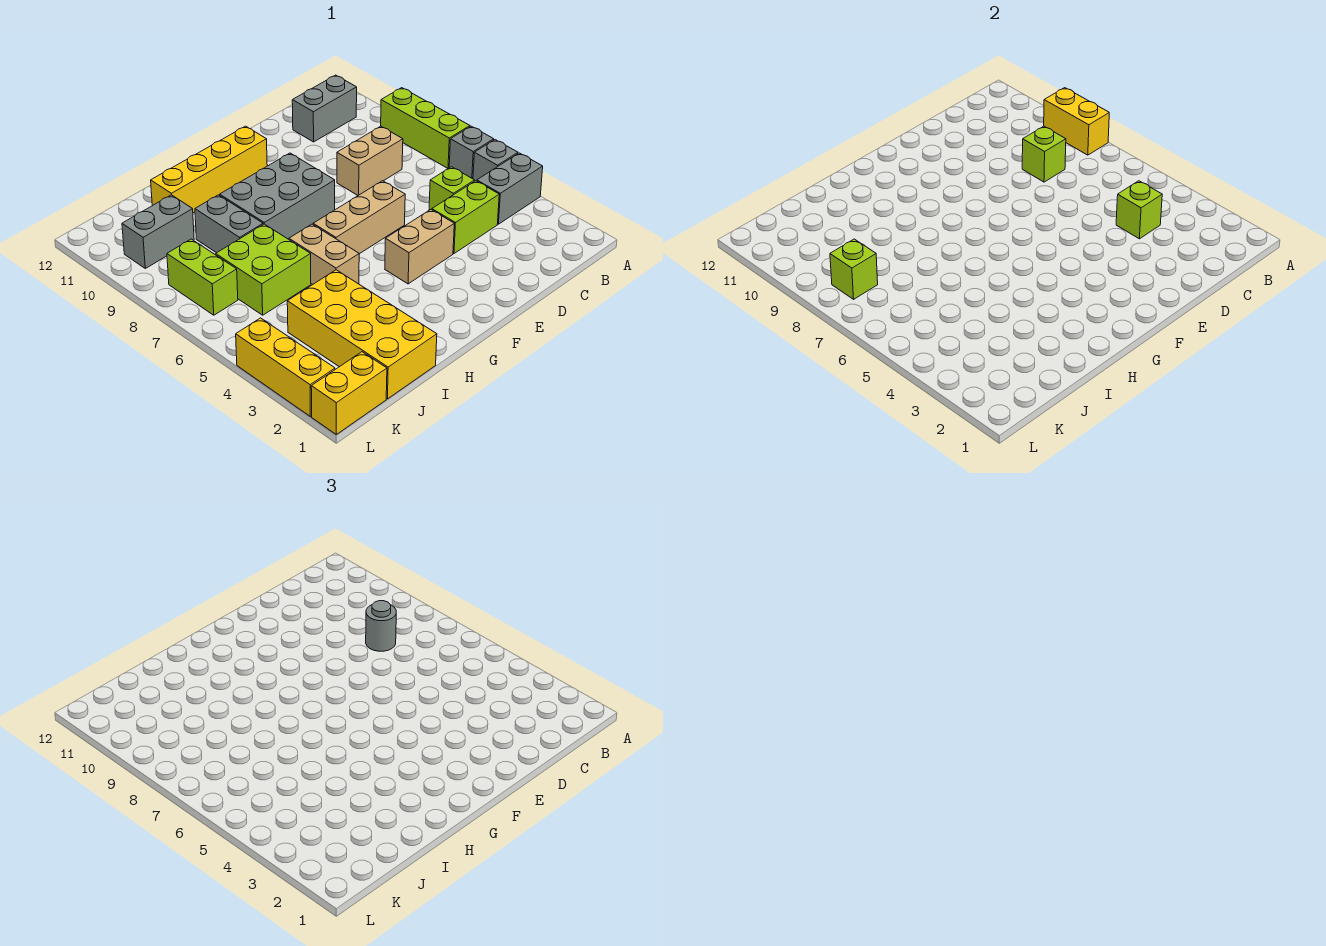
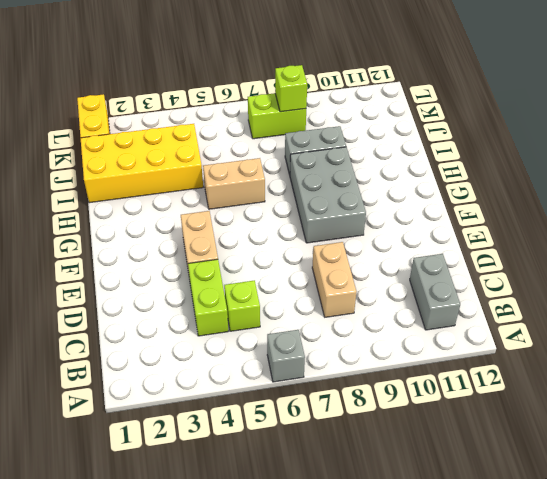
none -> grey brick A4:B4 level 1
none -> grey brick A5 level 1
none -> lime brick A7:A9 level 1

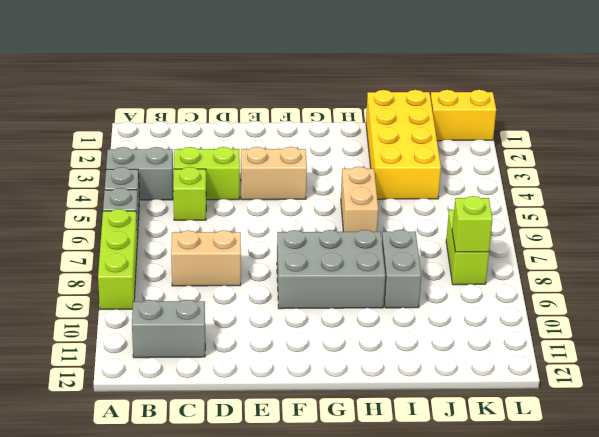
none -> tan brick E6:G6 level 1
none -> yellow brick F11:I11 level 1
none -> lime brick I6:J7 level 1

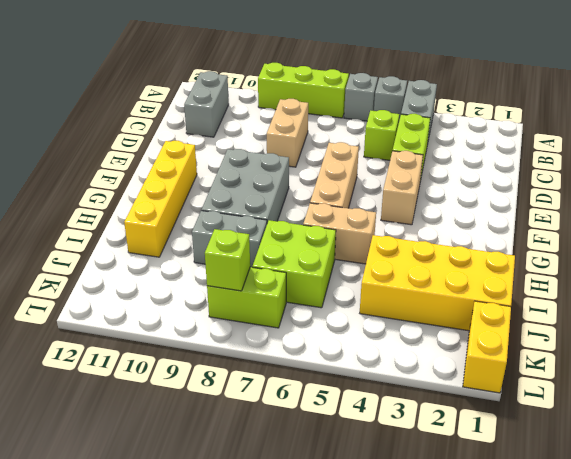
none -> grey brick J10:K10 level 1
none -> yellow brick L2:L4 level 1
none -> yellow brick A8:A9 level 2

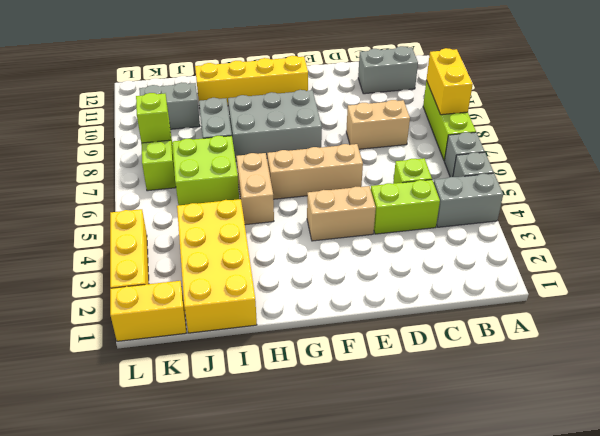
none -> lime brick C4 level 2
none -> lime brick C8 level 2
none -> grey round brick C8 level 3

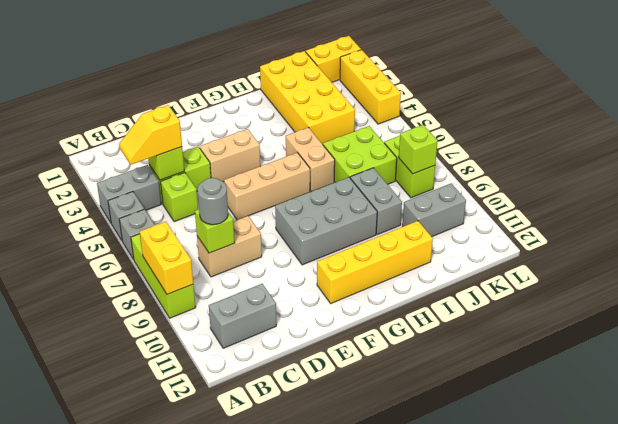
yellow slope B4:C4 level 3 top C -> none

